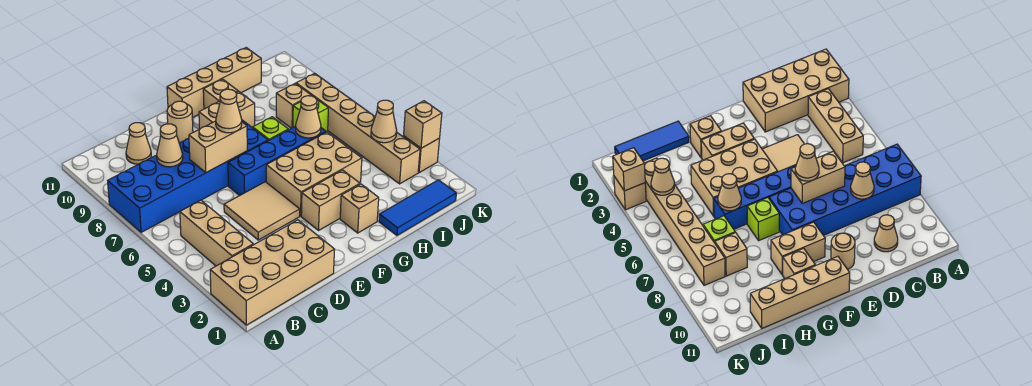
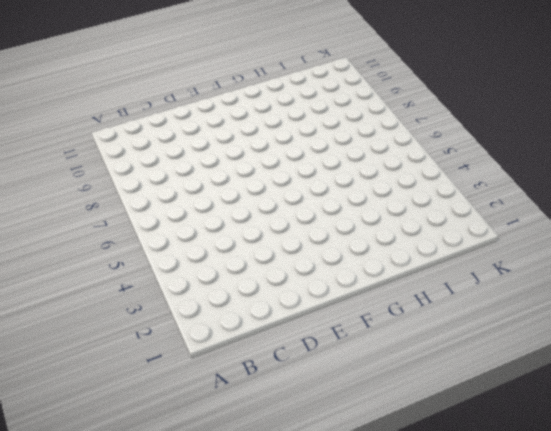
none -> tan brick A1:D2 level 1
none -> blue brick A7:F8 level 1
none -> tan brick B3:B5 level 1

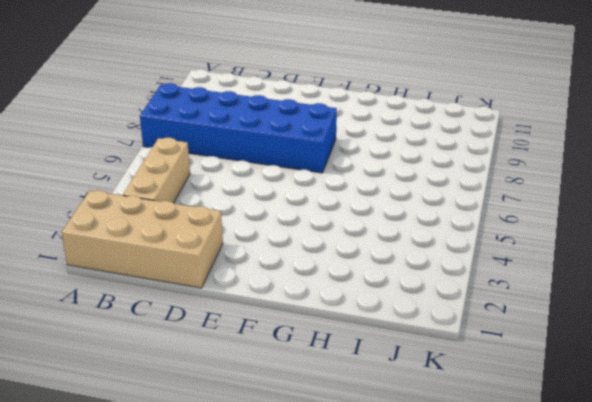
none -> tan cone C10 level 1
none -> tan tile D4:E5 level 1
none -> blue brick E6:H6 level 1

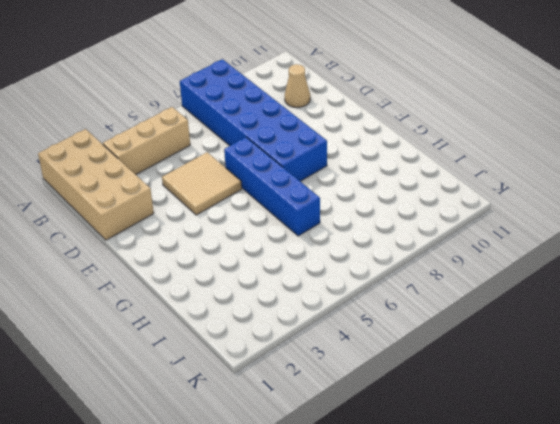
none -> tan round brick E10 level 1
none -> tan brick F3:G3 level 1
none -> tan brick F4:H5 level 1

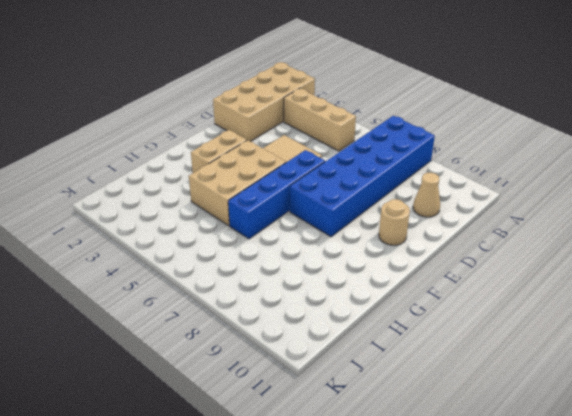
none -> tan brick F9:G9 level 1
none -> tan brick F11:I11 level 1
none -> tan brick G2 level 1

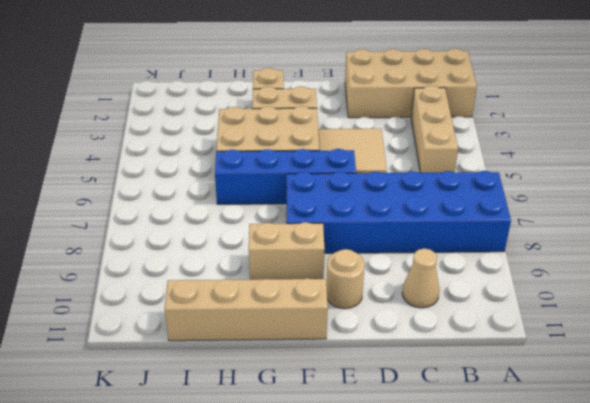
none -> lime brick G7 level 1
none -> tan brick G10 level 1
none -> blue tile H1:J1 level 1

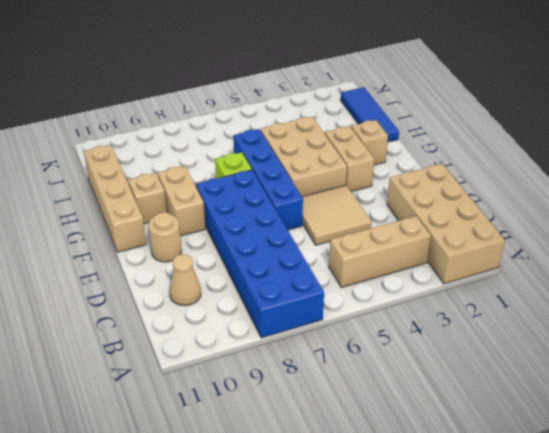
none -> lime brick I7 level 1
none -> tan brick I8 level 1
none -> tan brick J3:J8 level 1

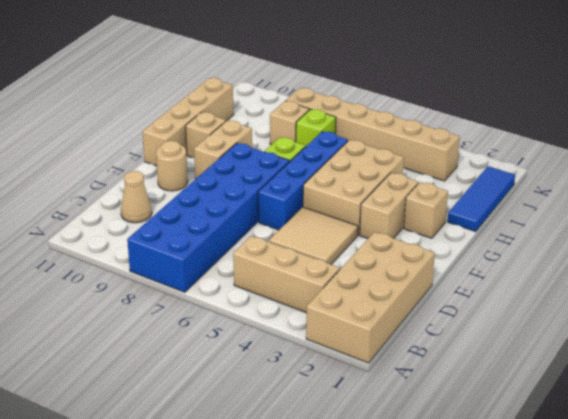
none -> tan brick K3 level 1
none -> tan cone C8 level 2
none -> tan brick D7:E7 level 2

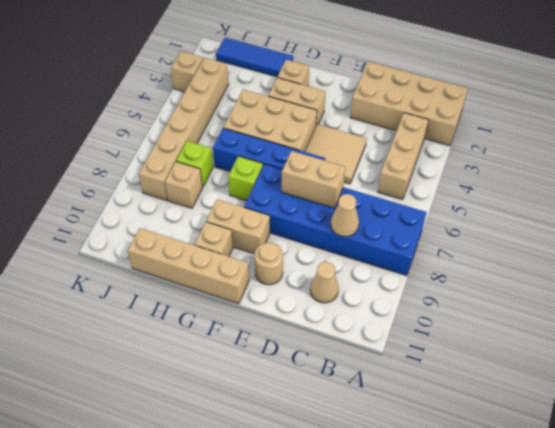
none -> tan cone H6 level 2
none -> tan cone J4 level 2
none -> tan brick K3 level 2

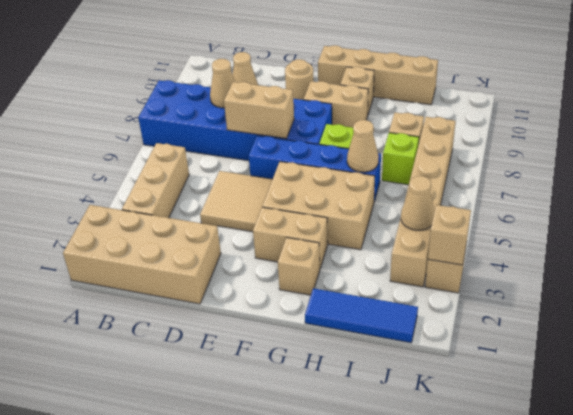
none -> tan cone E7 level 3

